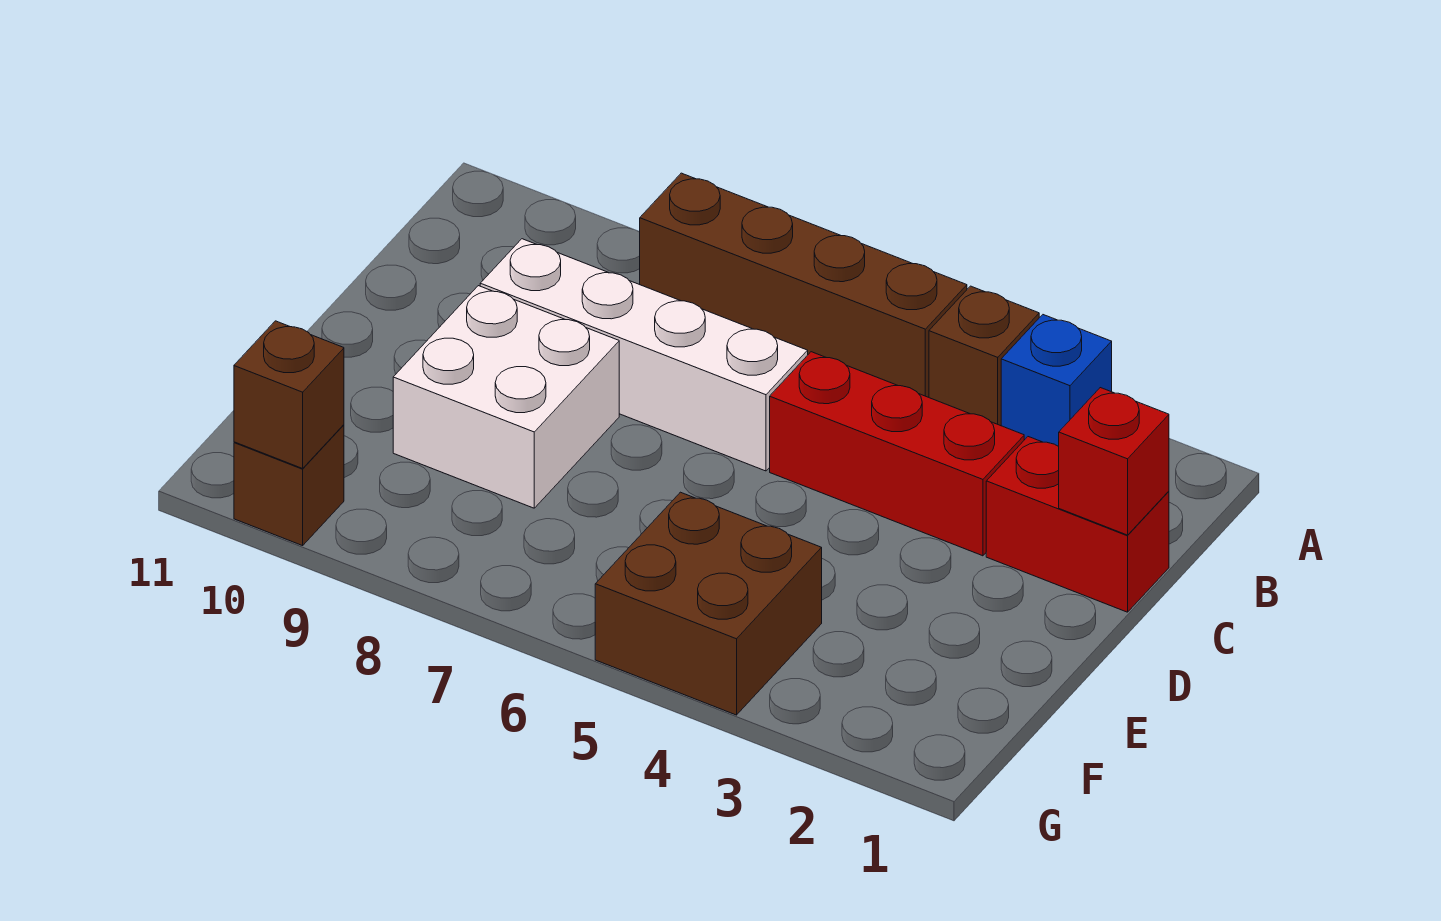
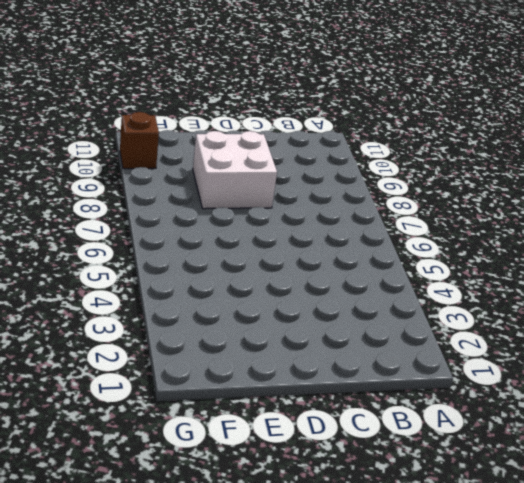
none -> blue brick A3 level 1
none -> brown brick A4 level 1

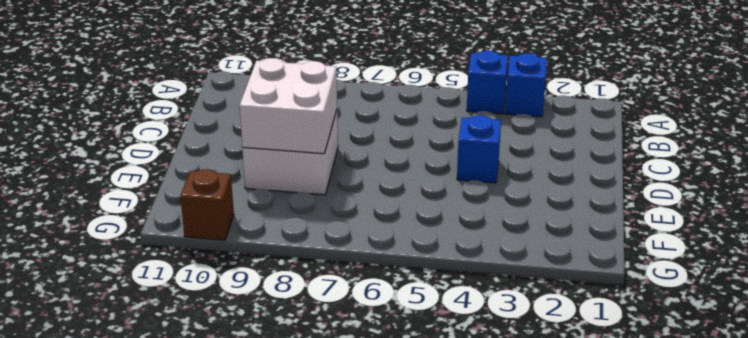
blue brick A4 level 1 -> brown brick A4 level 1
blue brick D4 level 1 -> none
white brick D8:E9 level 2 -> none
none -> brown brick A5:A8 level 1
none -> red brick C1:C2 level 1

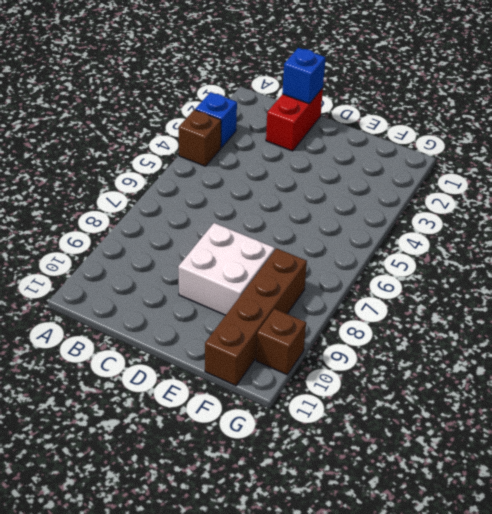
blue brick C1 level 2 -> red brick C1 level 2
brown brick F8:F11 level 1 -> brown brick A5:A8 level 1
none -> red brick C3:C5 level 1
none -> white brick C6:C9 level 1

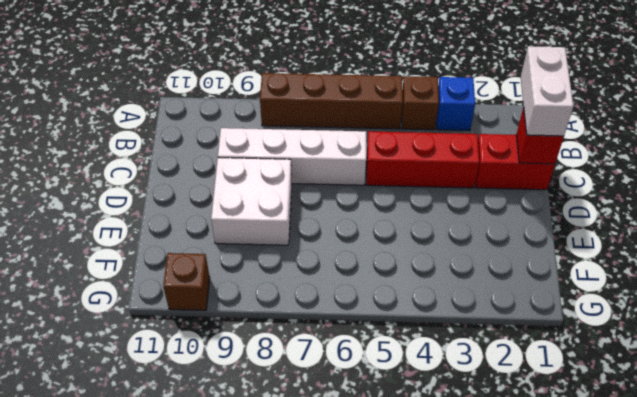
white brick B1:C1 level 3 -> none
none -> brown brick F4:G5 level 1
none -> brown brick G10 level 2

